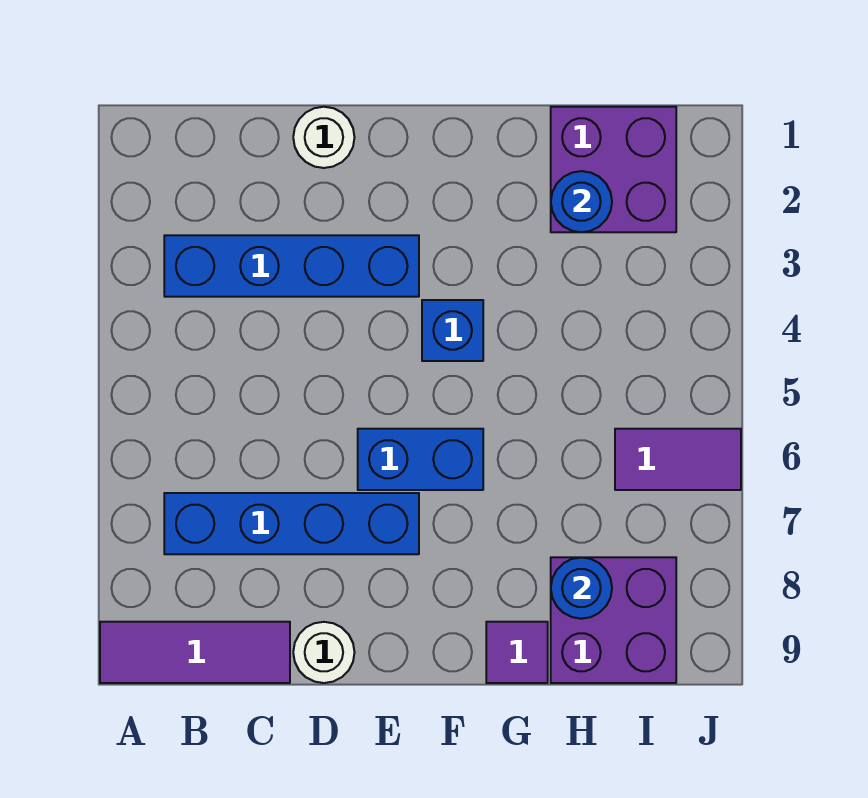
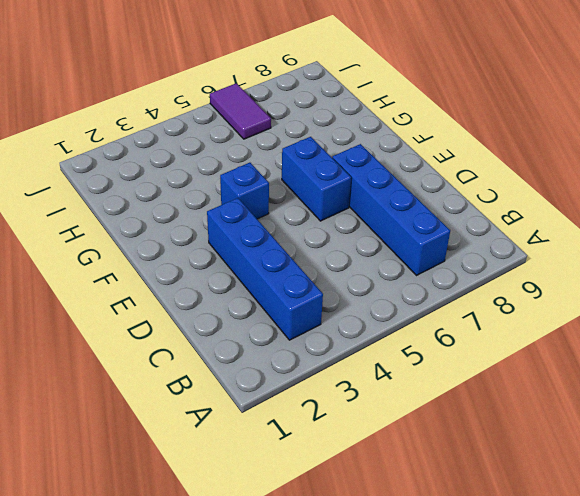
none -> purple tile A9:C9 level 1
none -> white round brick D1 level 1
none -> white round brick D9 level 1

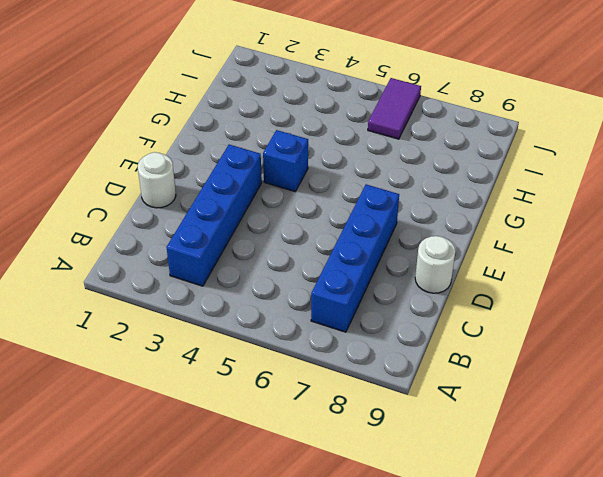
none -> purple tile A9:C9 level 1
none -> blue brick E6:F6 level 1
none -> purple tile G9 level 1

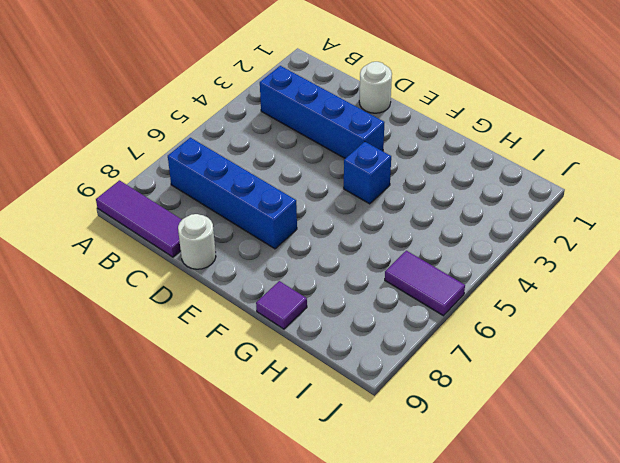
none -> blue brick E6:F6 level 1
none -> purple brick H1:I2 level 1
none -> purple brick H8:I9 level 1

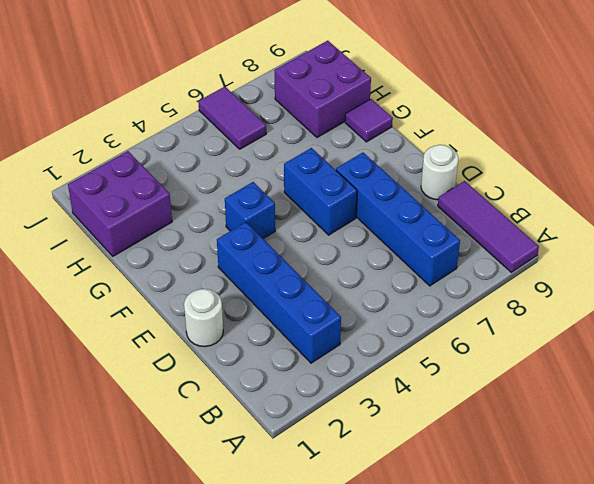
none -> blue round brick H2 level 2
none -> blue round brick H8 level 2

